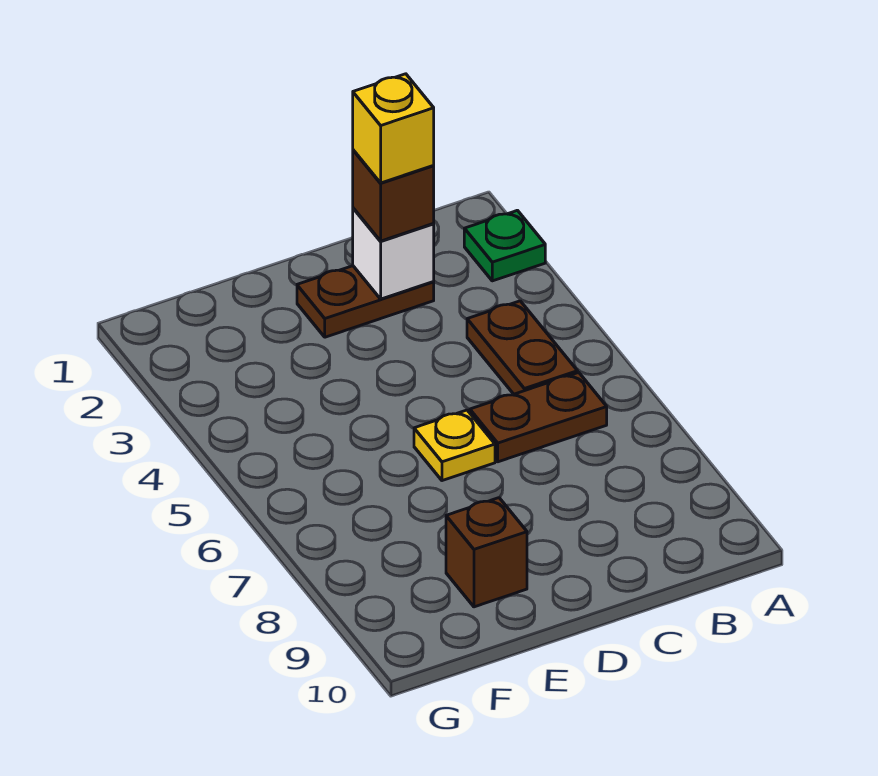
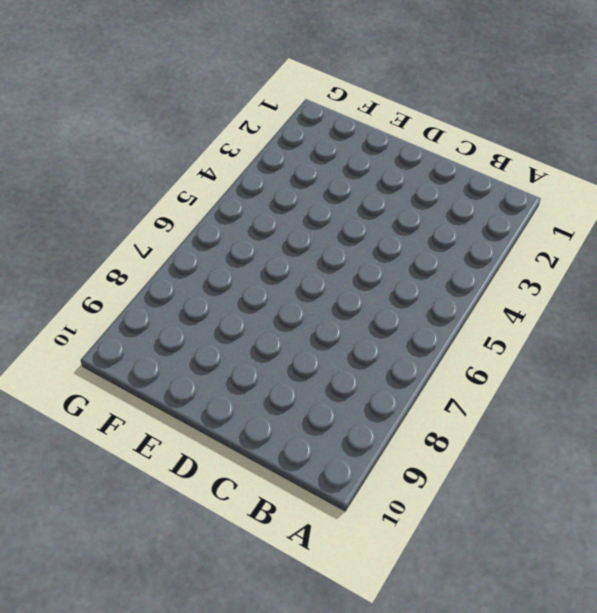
none -> green plate A2 level 1
none -> brown plate B4:B5 level 1

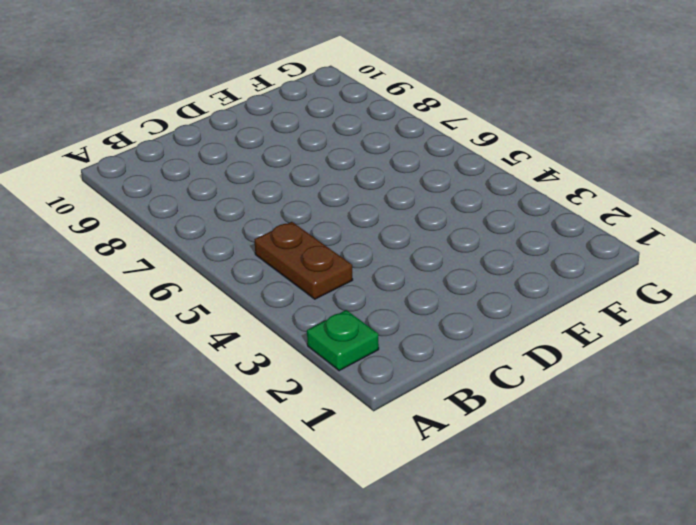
none -> brown plate B6:C6 level 1
none -> brown plate C2:D2 level 1

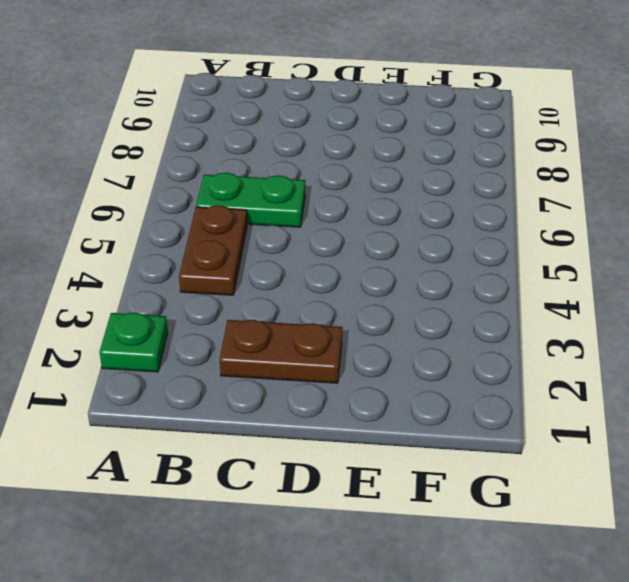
green plate B6:C6 level 1 -> brown plate B6:C6 level 1
none -> yellow plate D6 level 1
none -> brown brick E9 level 1

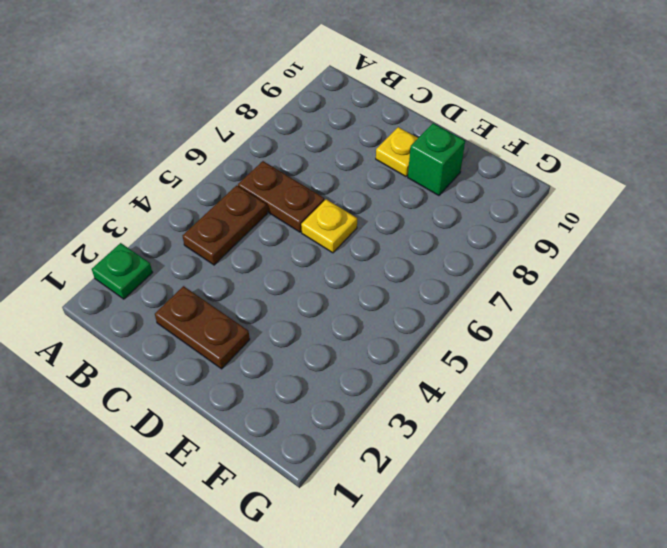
yellow plate D9 level 1 -> none
green brick E9 level 1 -> brown brick E9 level 1
none -> white brick C2 level 2
none -> brown brick C2 level 3

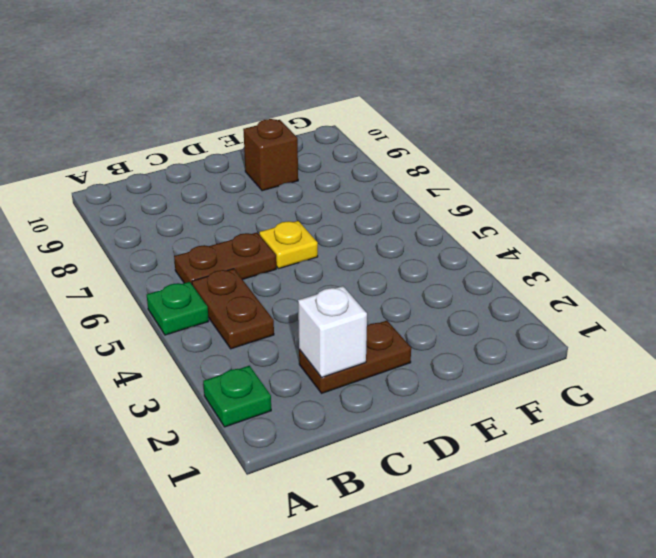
green plate A5 level 1 -> none
none -> brown brick C2 level 3
none -> yellow brick C2 level 4

